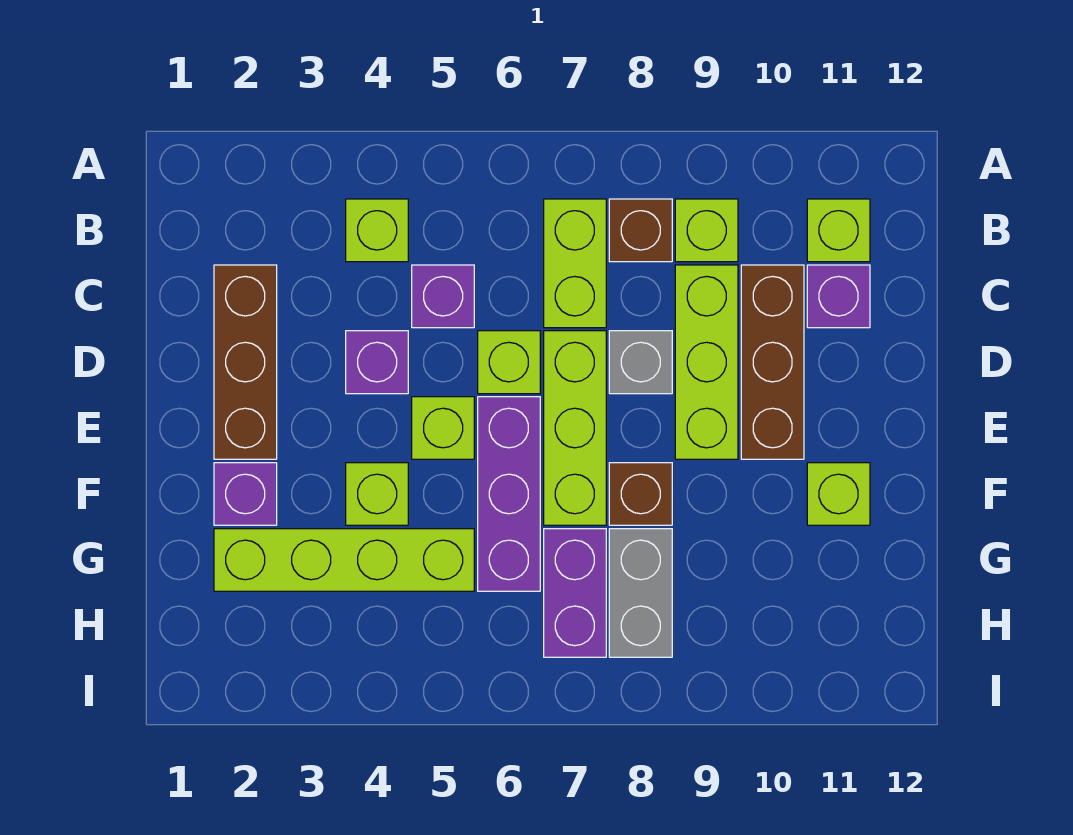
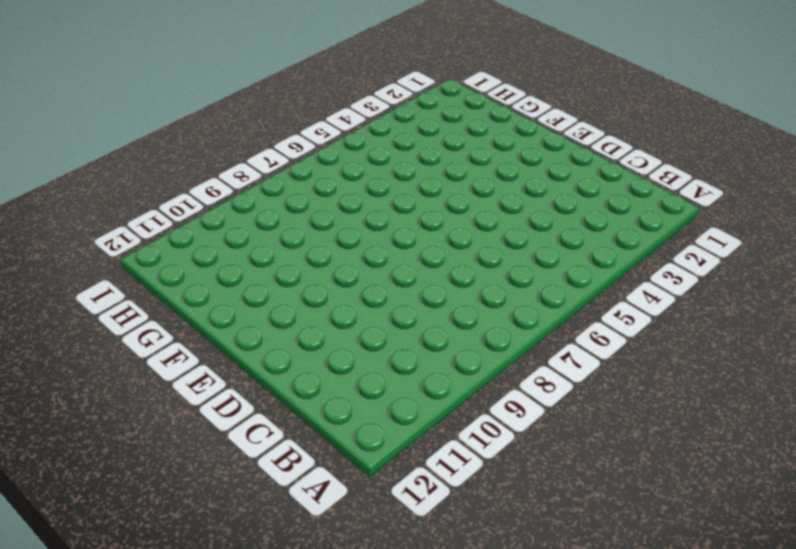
none -> lime brick B4 level 1
none -> lime brick B7:C7 level 1
none -> brown brick B8 level 1

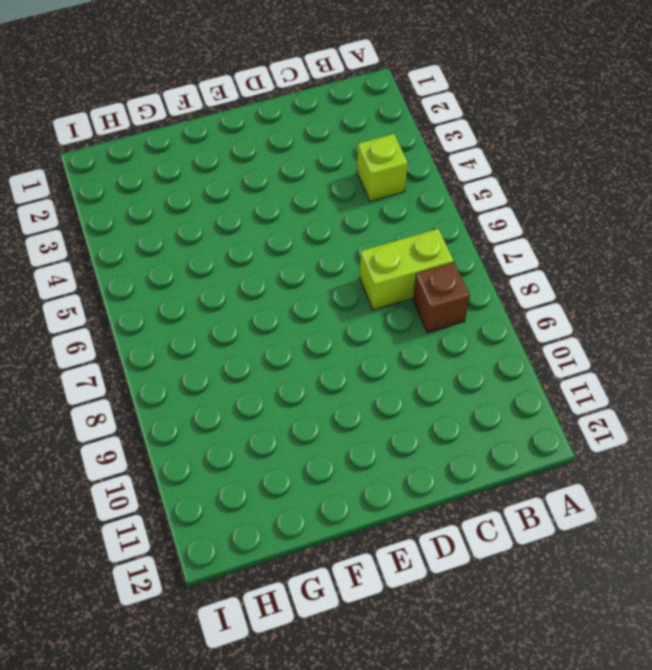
none -> lime brick B9 level 1
none -> lime brick B11 level 1
none -> brown brick C2:E2 level 1

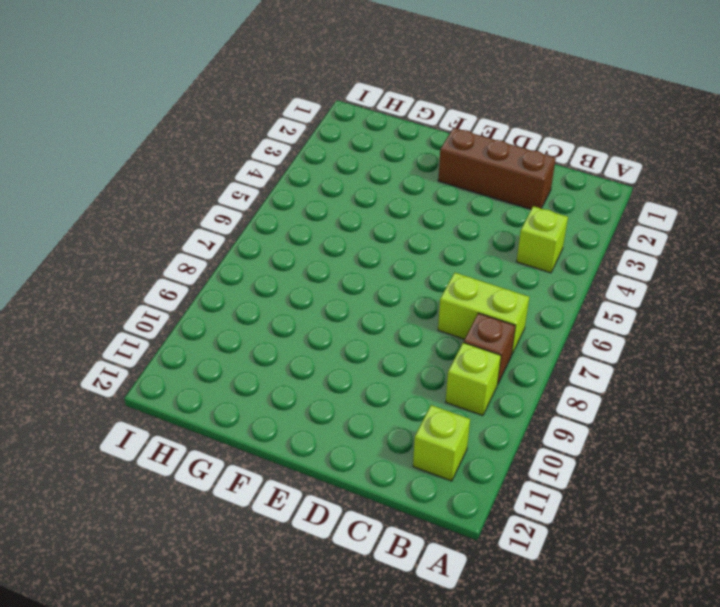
none -> purple brick C5 level 1
none -> lime brick C9:E9 level 1
none -> brown brick C10:E10 level 1

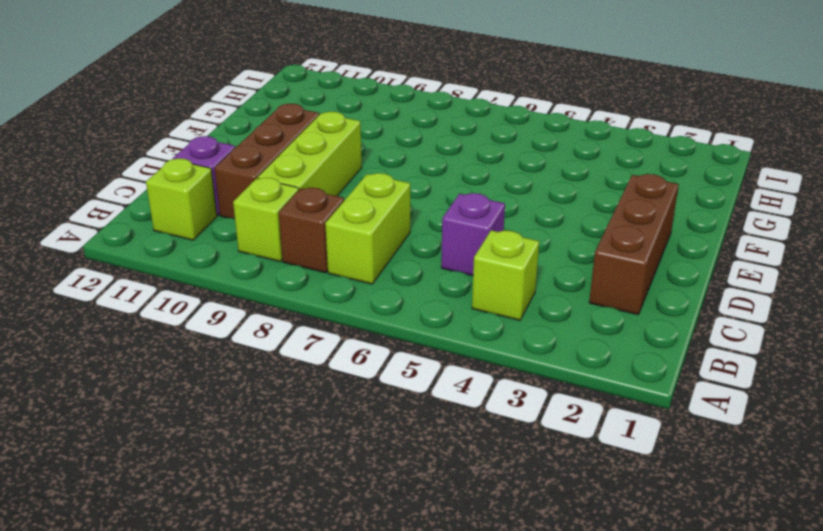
none -> purple brick D4 level 1
none -> lime brick D6 level 1
none -> lime brick D7:F7 level 1

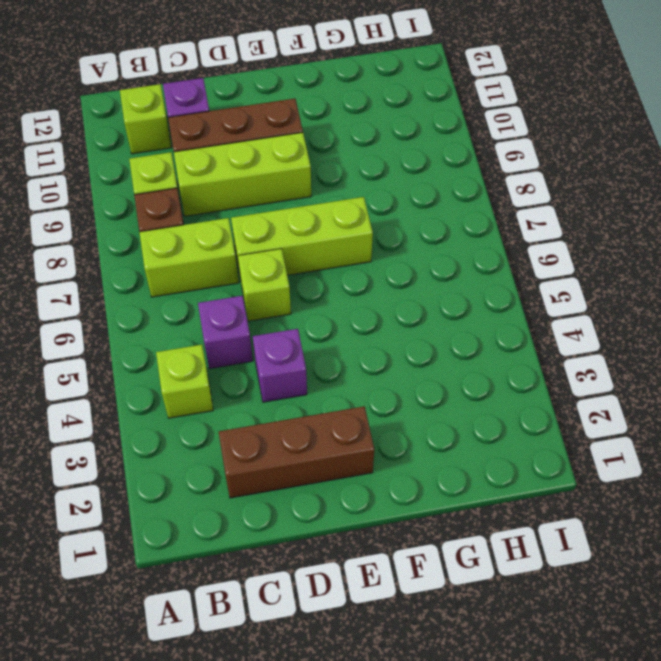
none -> grey brick D8 level 1
none -> lime brick E5 level 1
none -> purple brick E6:G6 level 1

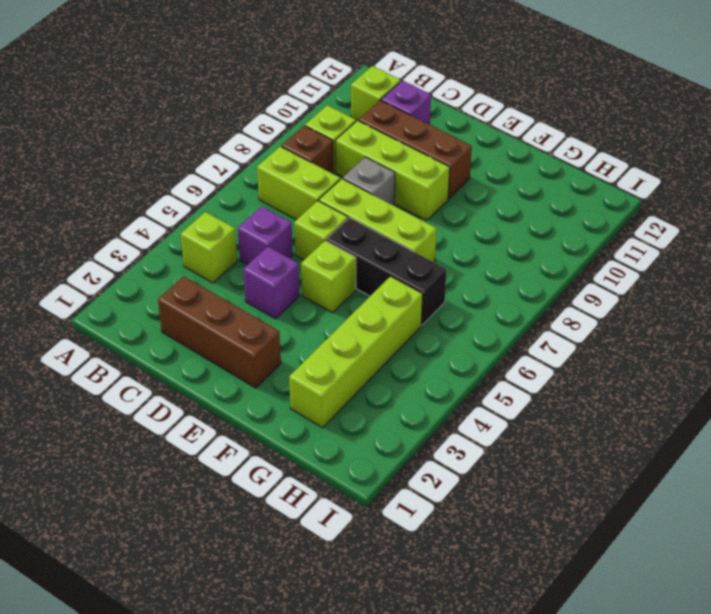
black brick E6:G6 level 1 -> purple brick E6:G6 level 1
none -> purple brick F2 level 1
none -> lime brick F4 level 1
none -> brown brick F8 level 1

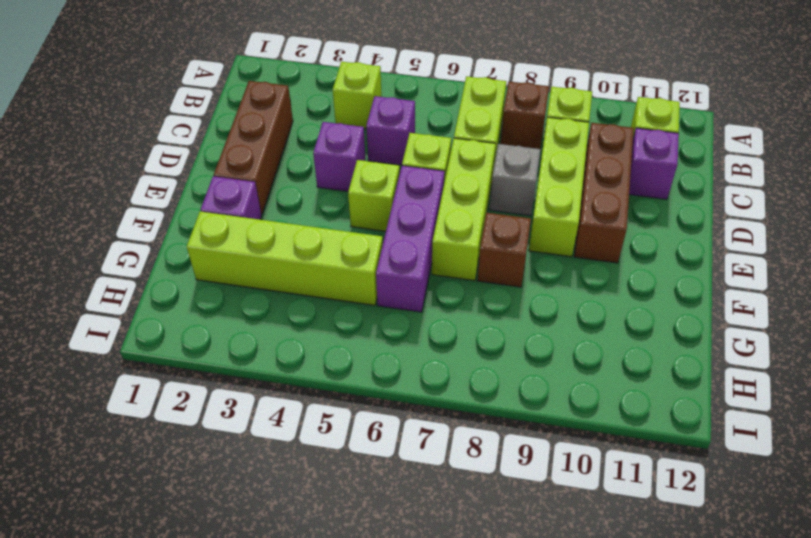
none -> lime brick F4 level 1
none -> lime brick F11 level 1
none -> purple brick G7:H7 level 1

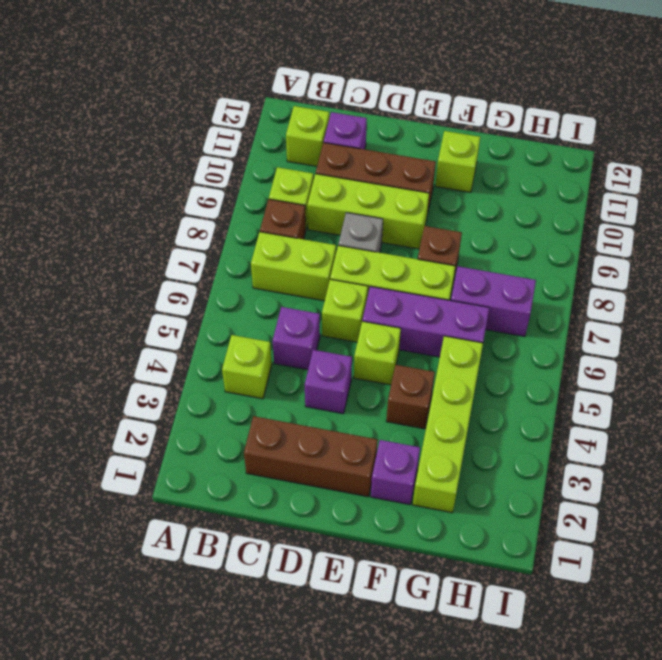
brown brick F4 level 1 -> lime brick F4 level 1
none -> grey brick G8:H8 level 1

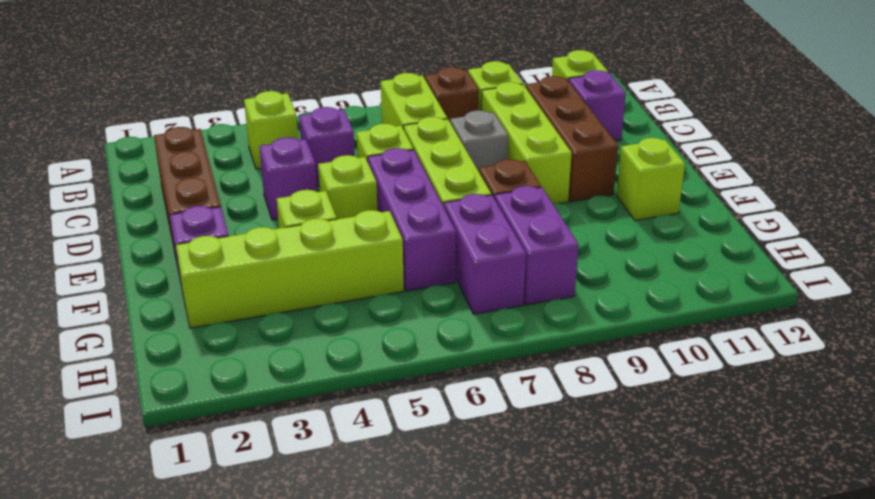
purple brick G8:H8 level 1 -> grey brick G8:H8 level 1

